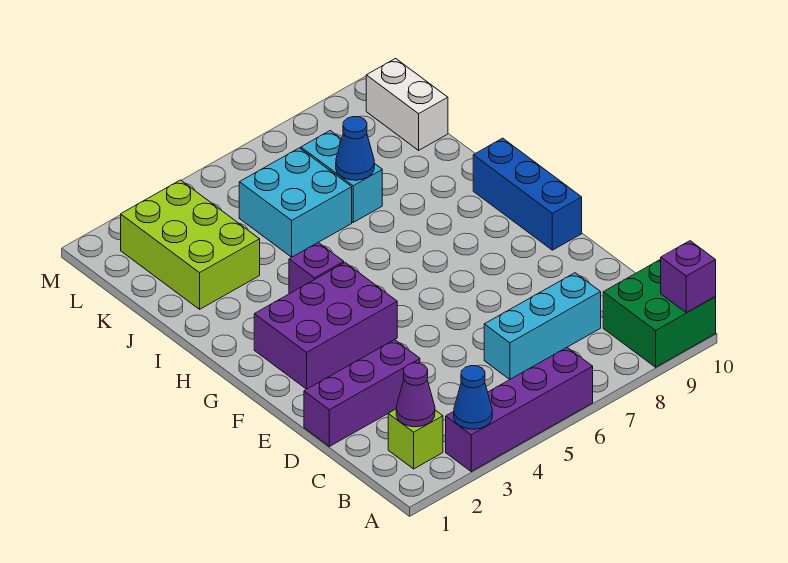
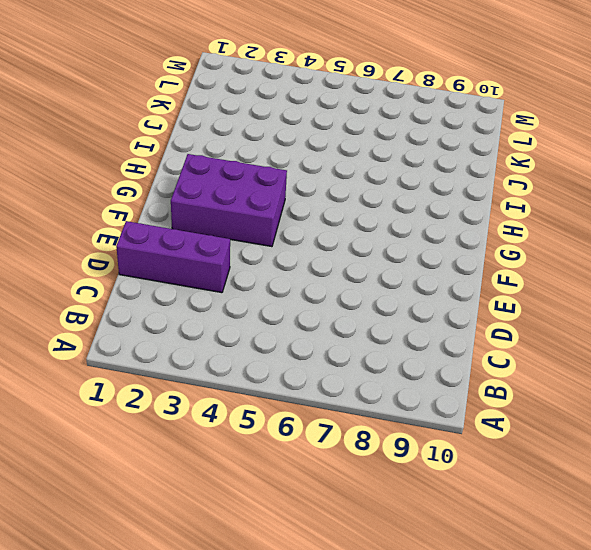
none -> purple brick A3:A6 level 1
none -> green brick A9:B10 level 1
none -> lime brick B2 level 1

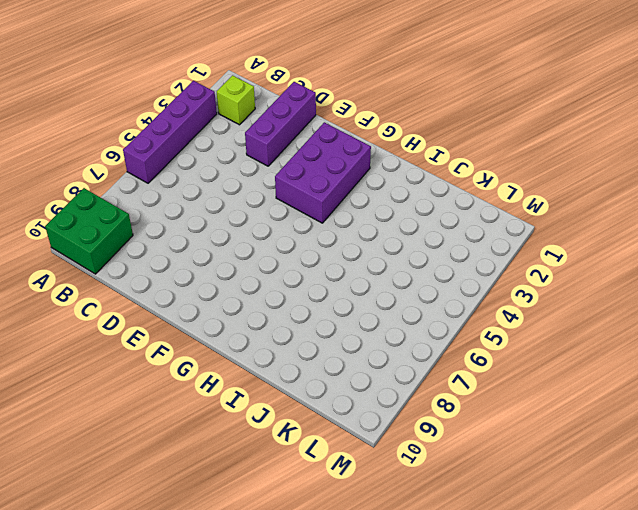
none -> cyan brick C6:C8 level 1
none -> blue brick F10:H10 level 1
none -> purple brick H4 level 1

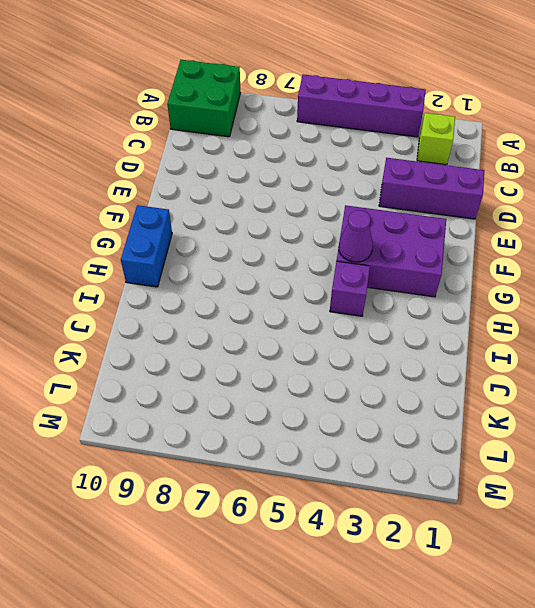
purple cone G4 level 2 -> purple cone B2 level 2
blue brick G10:H10 level 1 -> blue brick F10:H10 level 1
none -> cyan brick C6:C8 level 1
none -> lime brick J2:L3 level 1
none -> cyan brick J5:K6 level 1

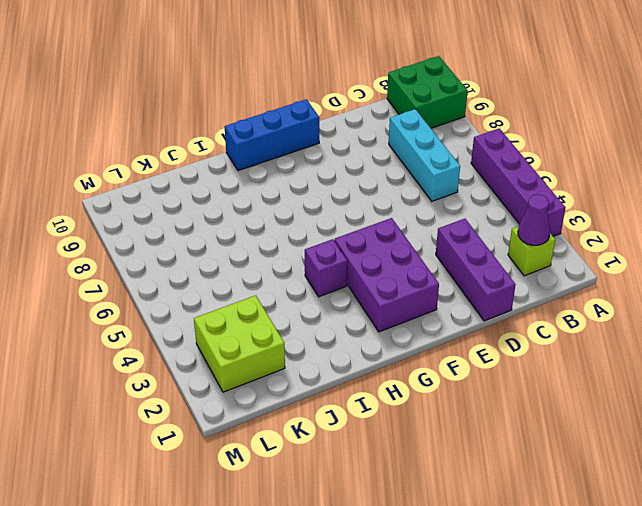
lime brick K2:L3 level 1 -> lime brick J2:L3 level 1
none -> cyan brick J5:K6 level 1
none -> cyan brick J7:K7 level 1
none -> white brick K10:L10 level 1

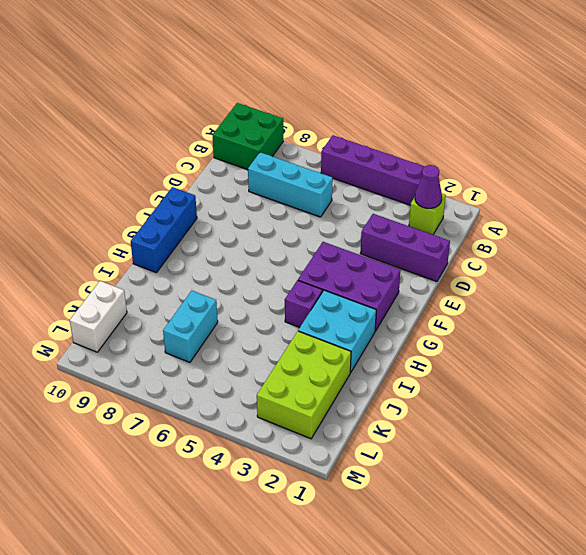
cyan brick H2:I3 level 1 -> cyan brick J5:K6 level 1
none -> blue cone A3 level 2
none -> purple brick A10 level 2
none -> blue cone J7 level 2

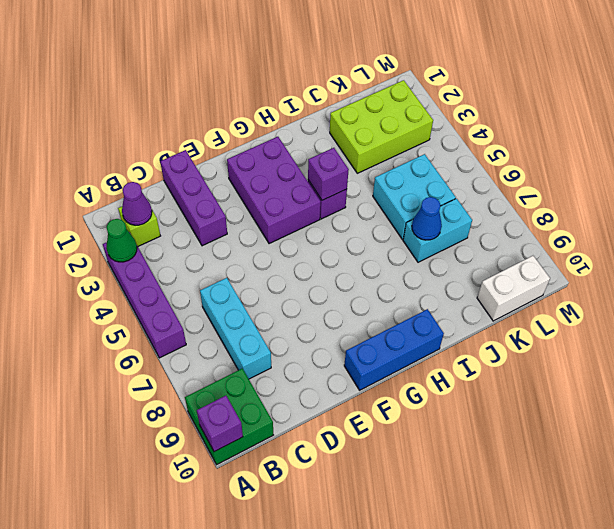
green cone A3 level 2 -> blue cone A3 level 2
purple brick H4 level 2 -> none

